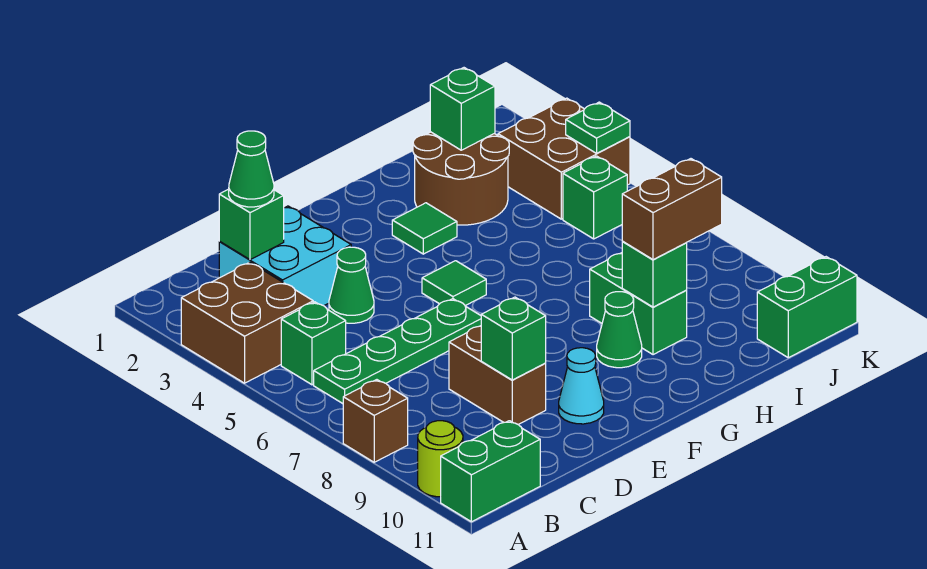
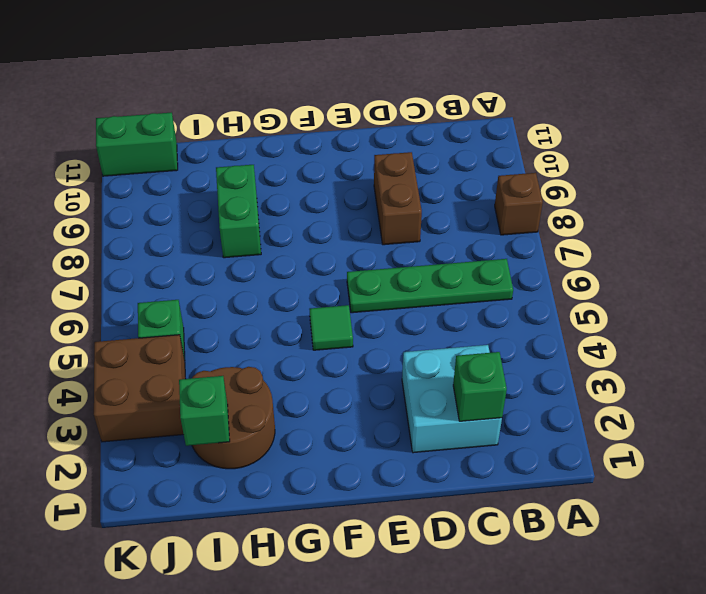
none -> brown brick A3:B4 level 1
none -> lime round brick A10 level 1
none -> green brick A11:B11 level 1

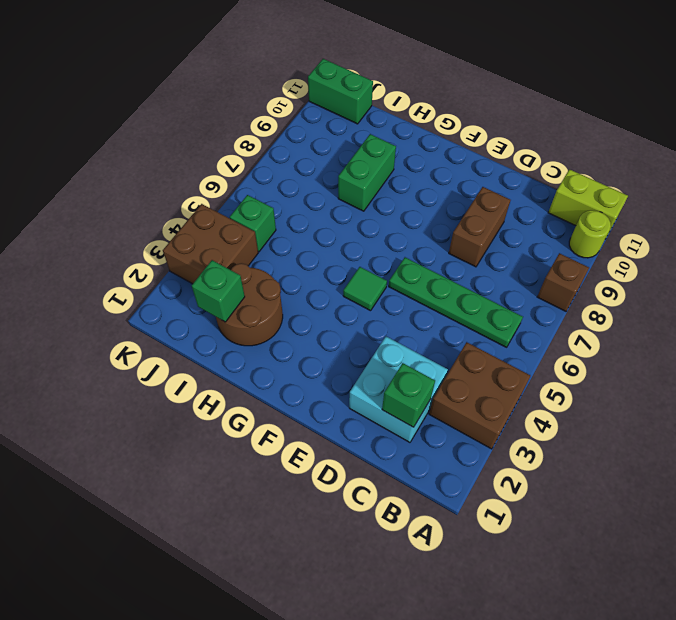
lime brick A11:B11 level 1 -> green brick A11:B11 level 1
none -> green brick B5 level 1
none -> green cone D4 level 1
none -> cyan cone E10 level 1

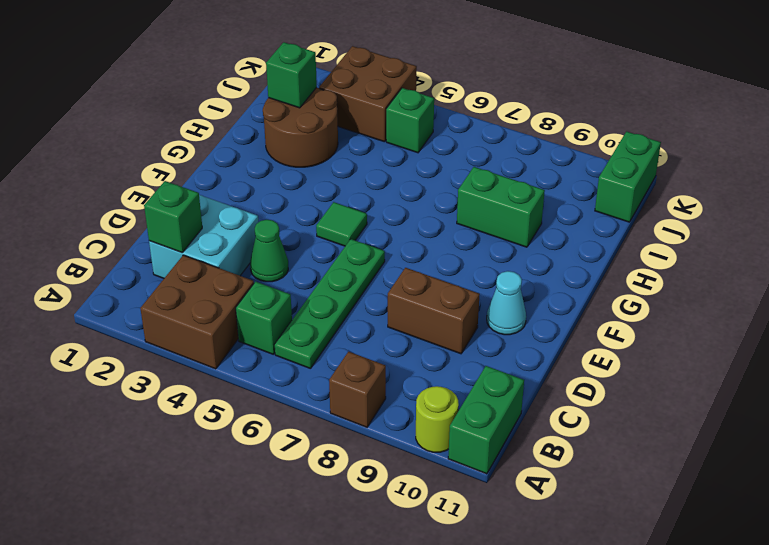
none -> green tile G3 level 1
none -> green cone G9 level 1
none -> green brick D9 level 2

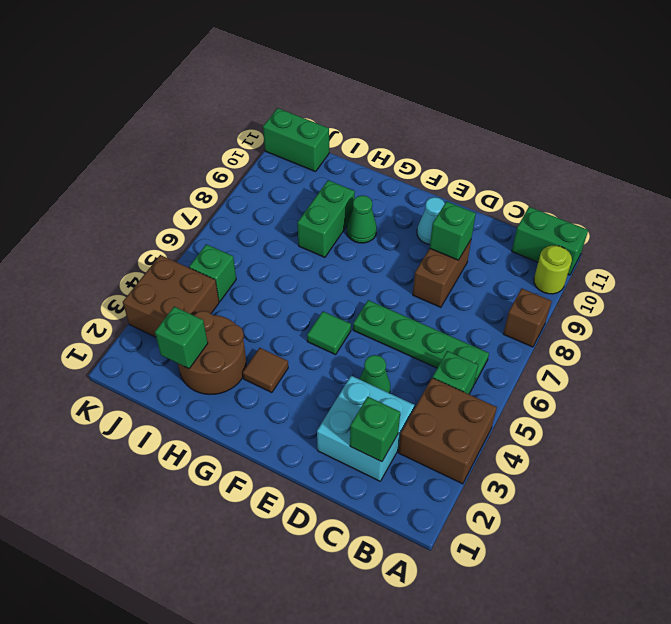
brown tile G3 level 1 -> green tile G3 level 1
none -> green brick H9 level 2
none -> green plate K4 level 2
none -> green cone C2 level 3

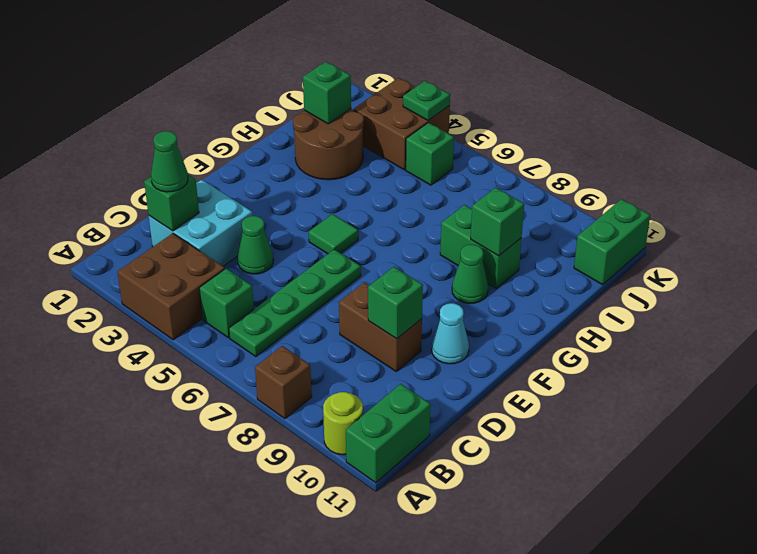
none -> green tile G3 level 1
none -> brown brick H9:I9 level 3

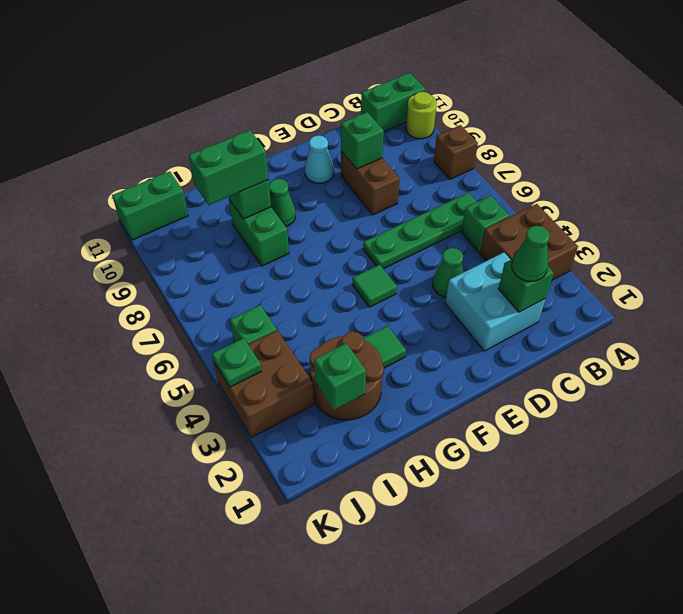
green brick H9:I9 level 3 -> brown brick H9:I9 level 3

